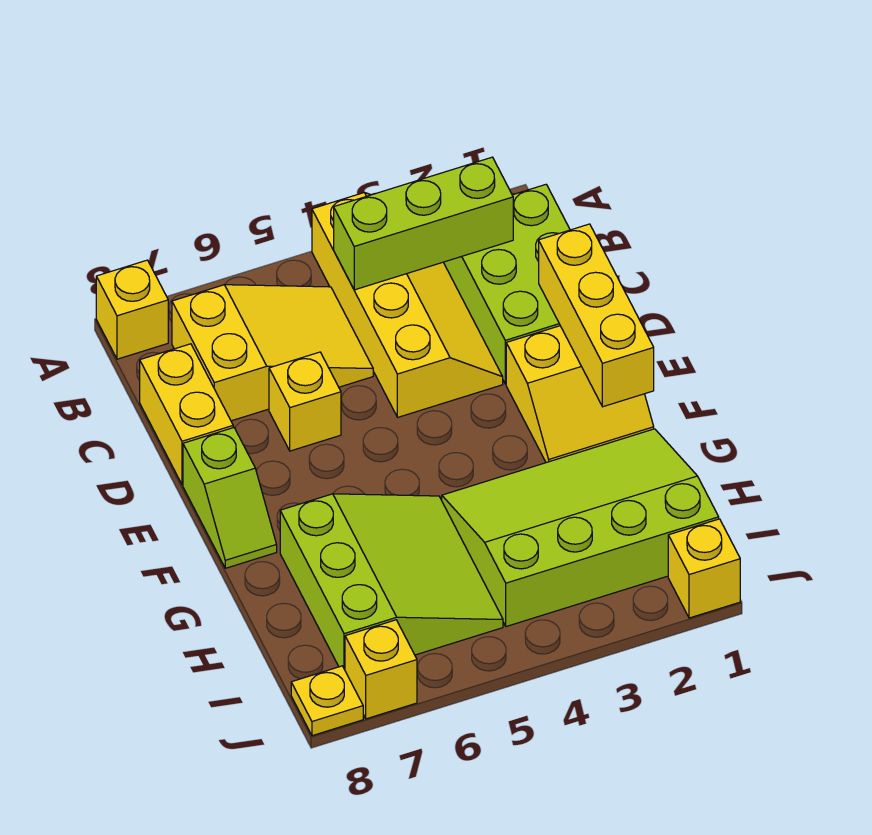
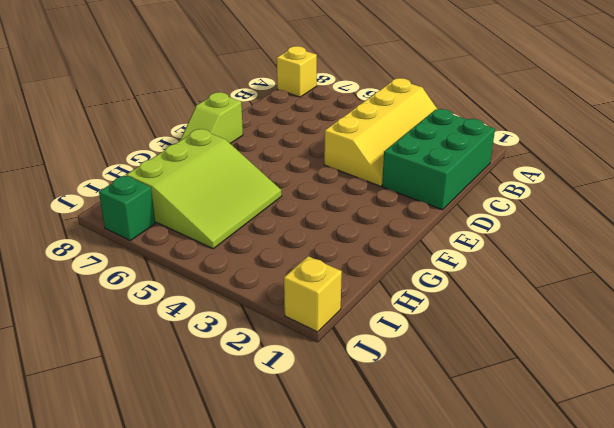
green brick B1:D2 level 1 -> lime brick B1:D2 level 1
green brick J7 level 1 -> yellow brick J7 level 1
none -> yellow slope B5:C7 level 1 top 7
none -> yellow brick C8:D8 level 1
none -> yellow brick D6 level 1

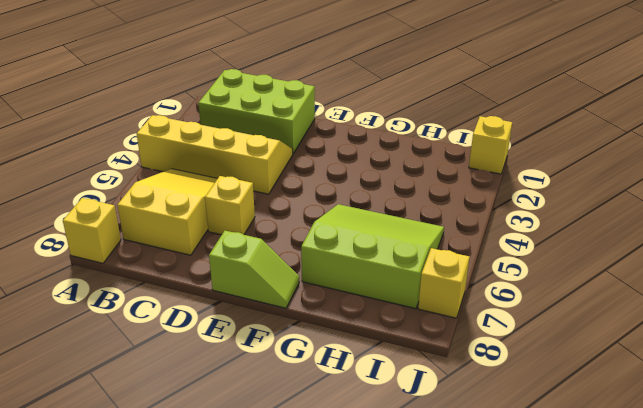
none -> yellow brick C8:D8 level 1
none -> yellow slope E1:F2 level 1 top E
none -> lime slope G1:I4 level 1 top I

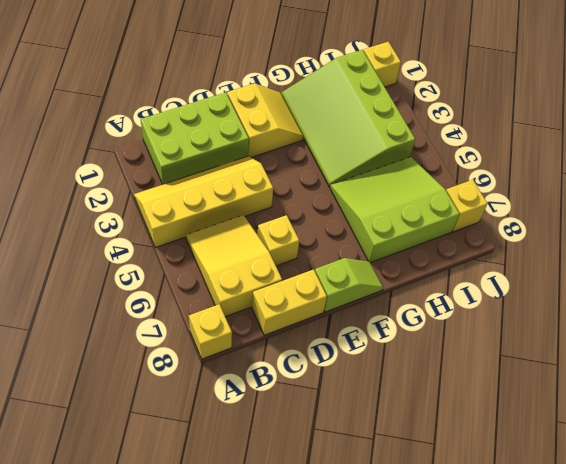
none -> yellow plate J8 level 1
none -> lime brick B2:B4 level 2
none -> yellow brick D1:F1 level 2

